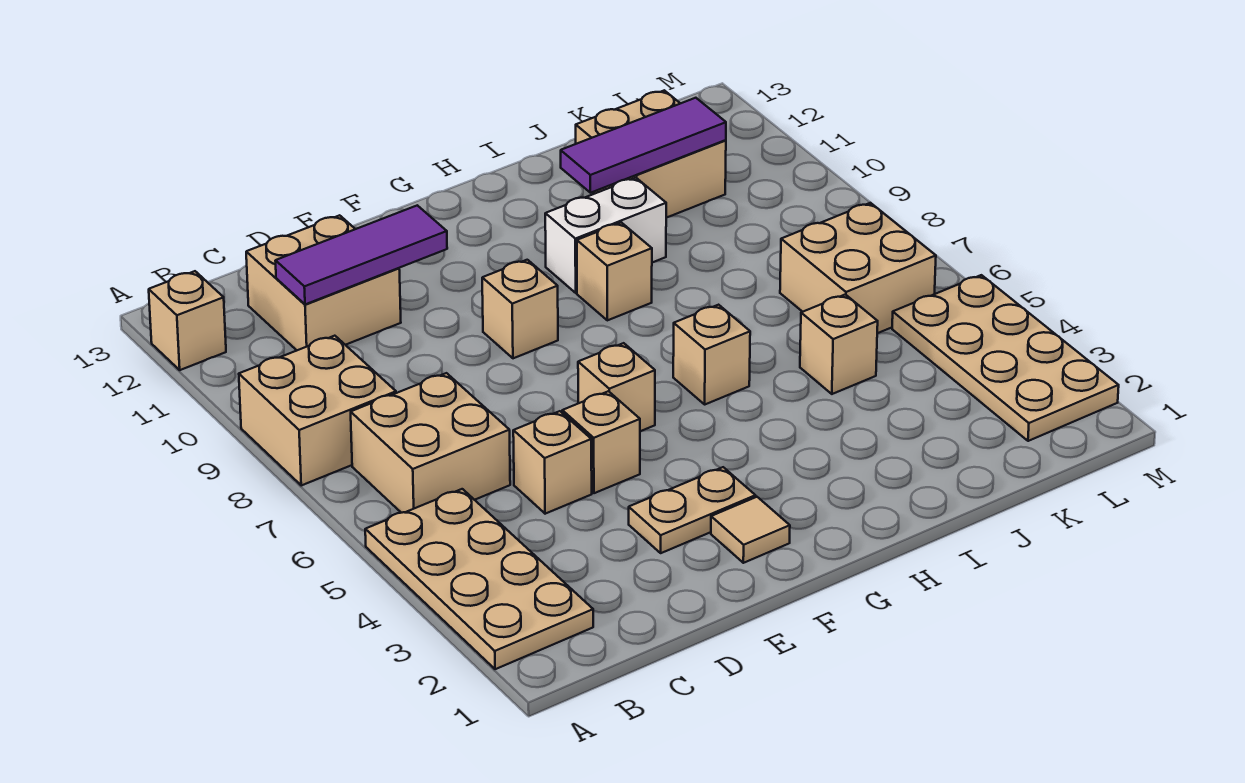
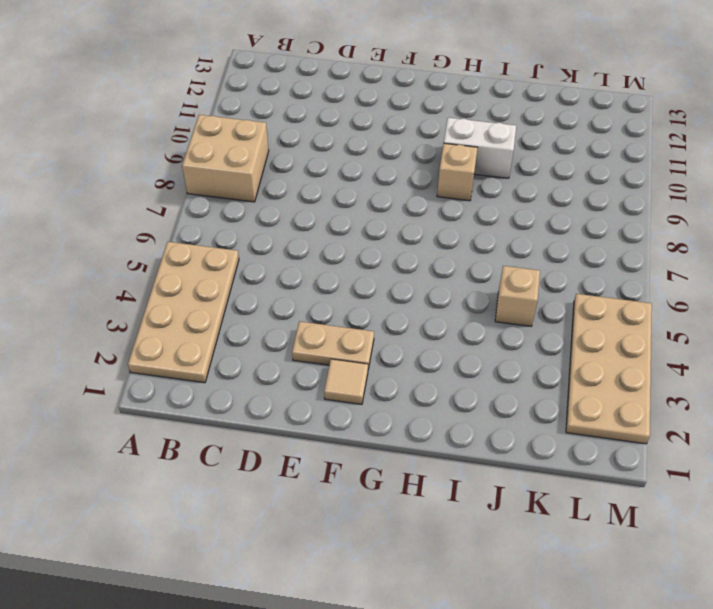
none -> tan brick A12 level 1
none -> tan brick B6:C7 level 1
none -> tan brick C11:D12 level 1

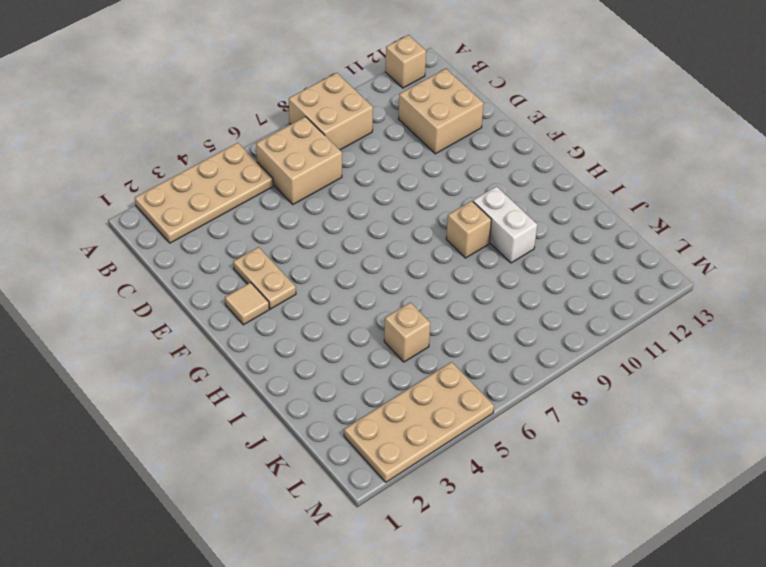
none -> tan brick D5 level 1
none -> tan brick E5 level 1
none -> tan brick F6 level 1

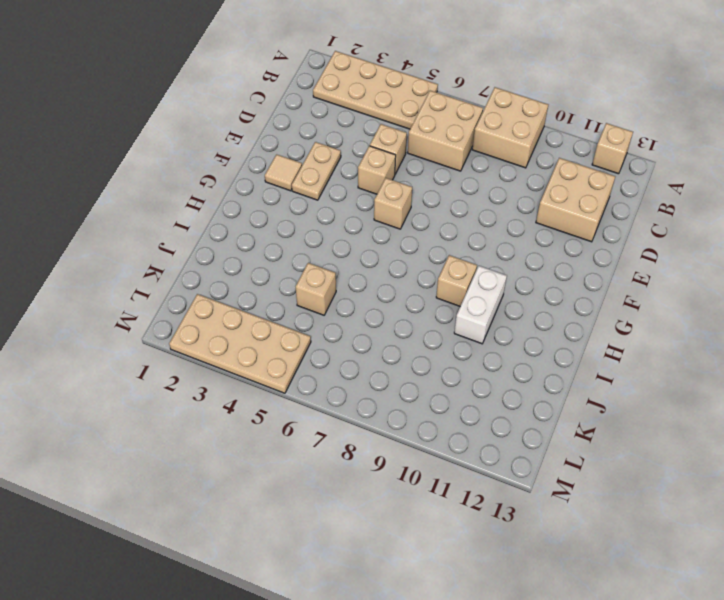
none -> tan brick F9 level 1
none -> tan brick H6 level 1
none -> tan brick J11:K12 level 1

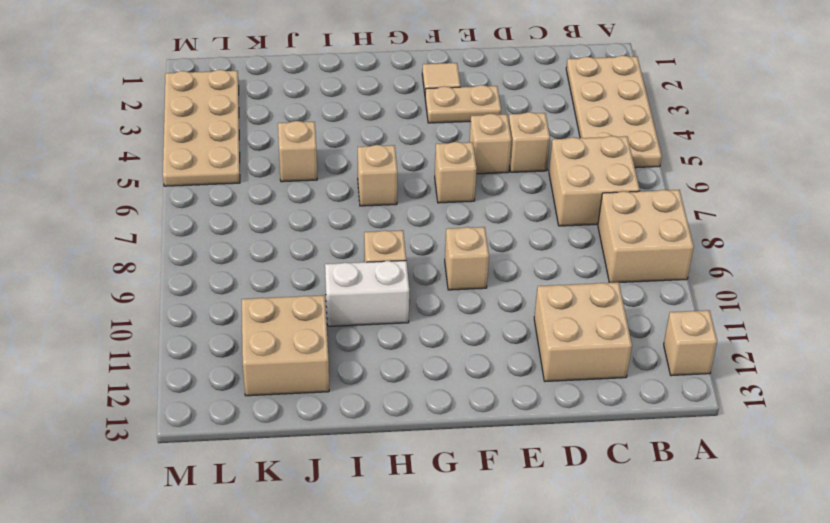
none -> tan brick K6:L7 level 1
none -> purple tile C11:E11 level 2
none -> purple tile I11:K11 level 2

